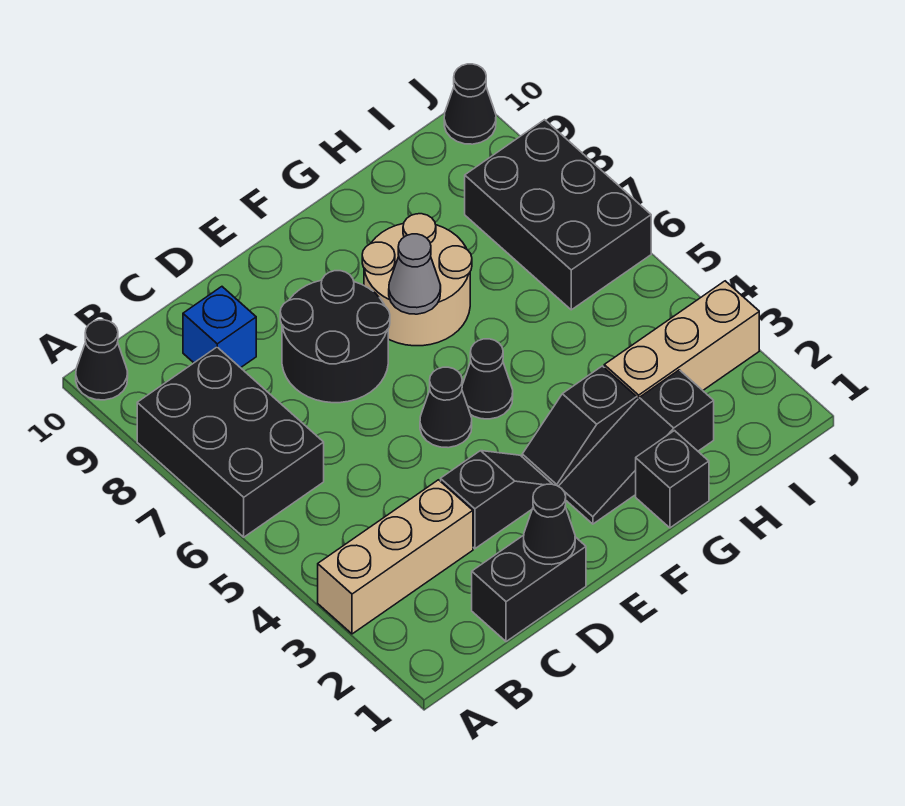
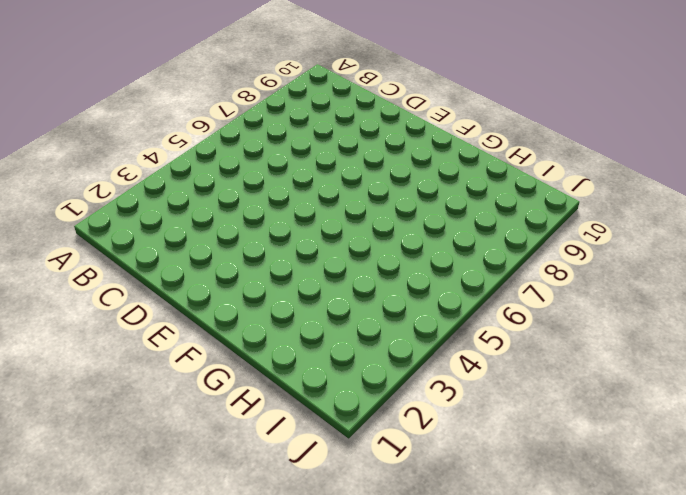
none -> tan brick A3:C3 level 1
none -> black brick A6:B8 level 1
none -> black cone A10 level 1

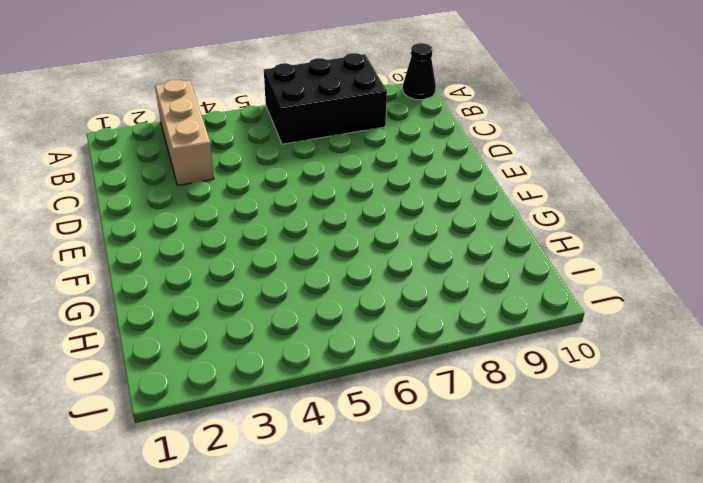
none -> black brick C1:D1 level 1
none -> blue brick C9 level 1
none -> black slope D3:E3 level 1 top D

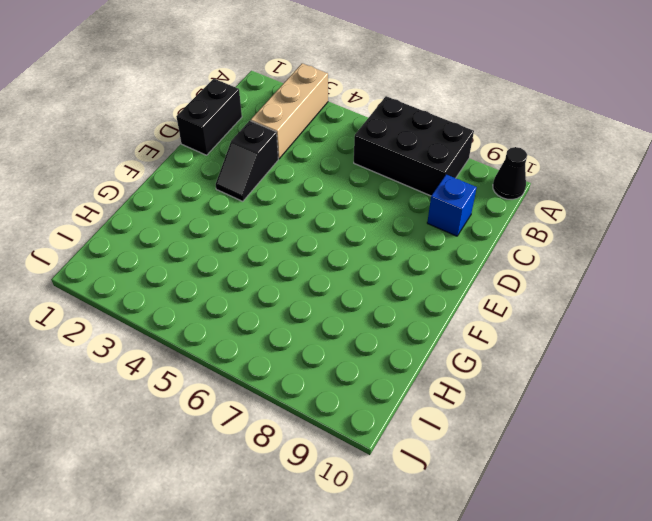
none -> black round brick D7:E8 level 1
none -> black cone E5 level 1
none -> black slope F2:H2 level 1 top H

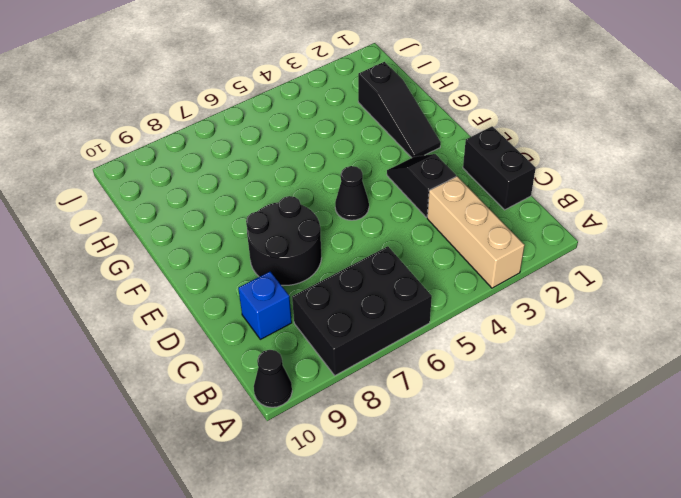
none -> black slope F3:G3 level 1 top G
none -> black cone F5 level 1
none -> tan round brick F7:G8 level 1

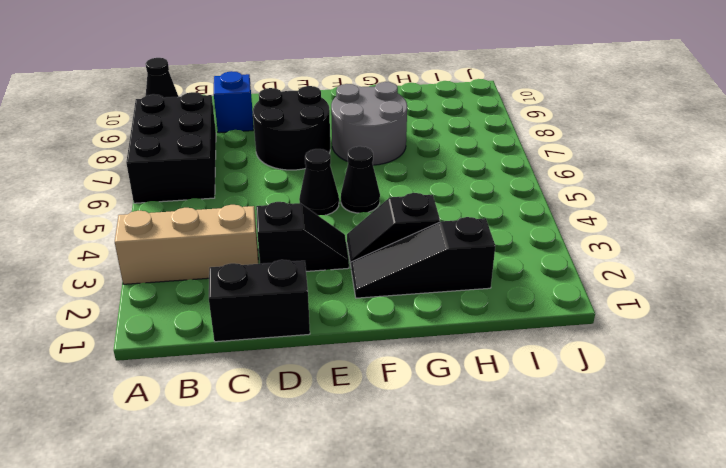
grey round brick F7:G8 level 1 -> tan round brick F7:G8 level 1
none -> black brick G1 level 1
none -> tan brick H3:J3 level 1
none -> black brick I6:J8 level 1

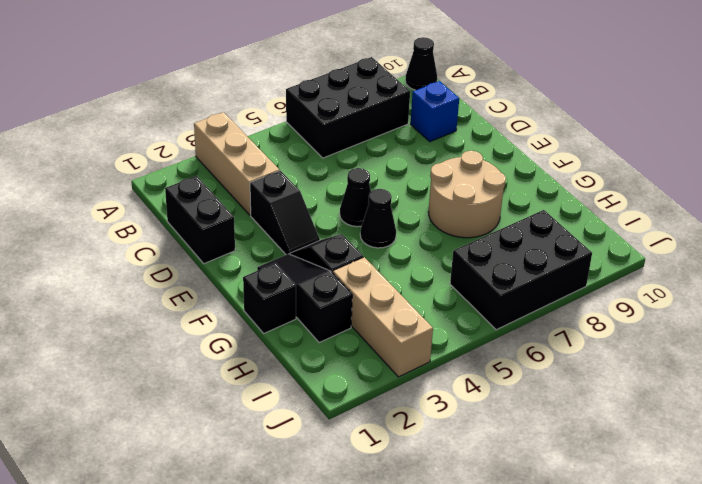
none -> black round brick D7:E8 level 1
none -> black cone J10 level 1
none -> black cone D1 level 2

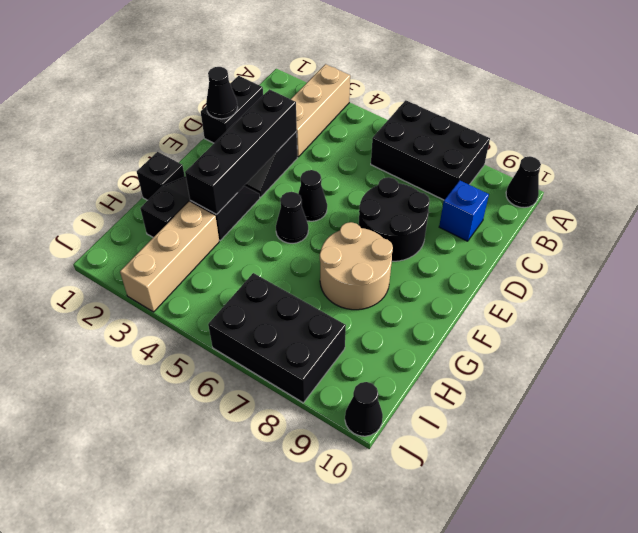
black brick D3:G3 level 2 -> none
none -> grey cone F7 level 2

